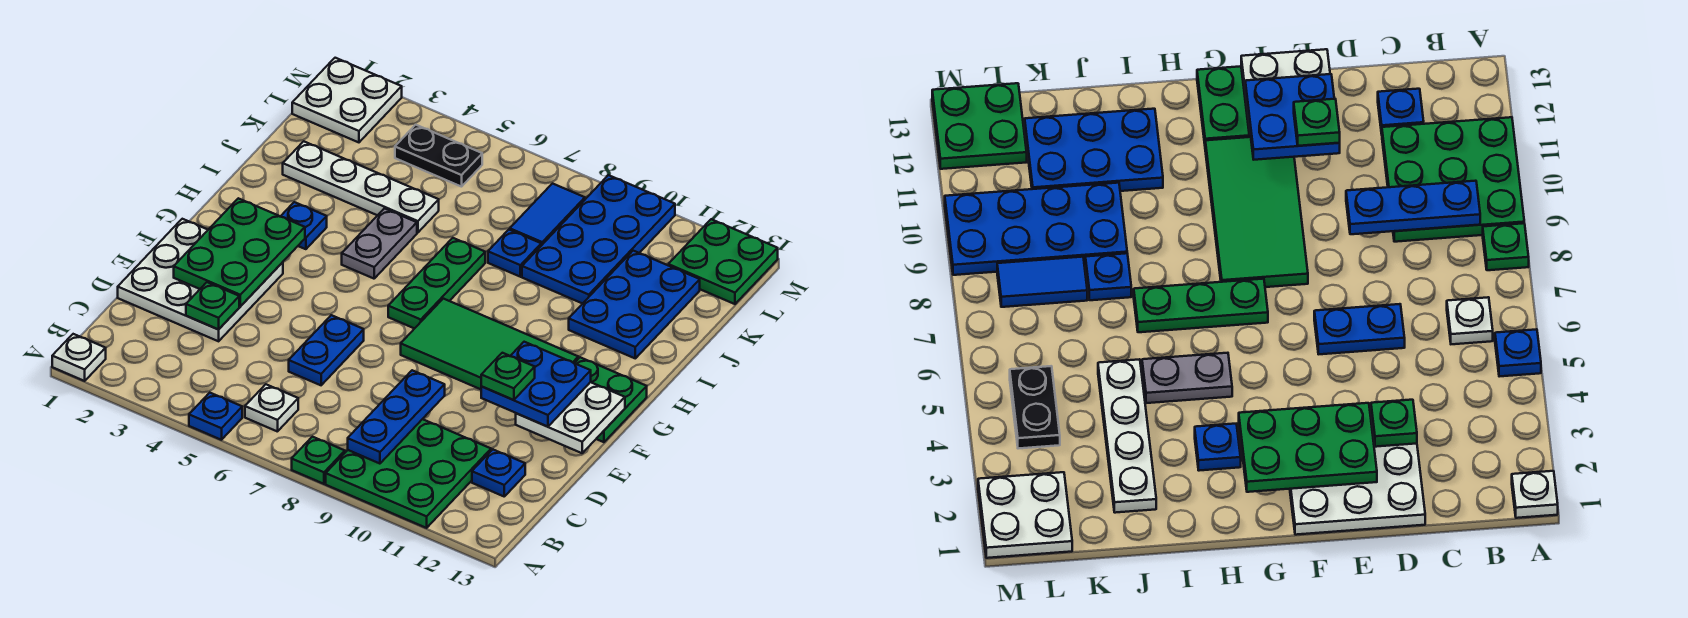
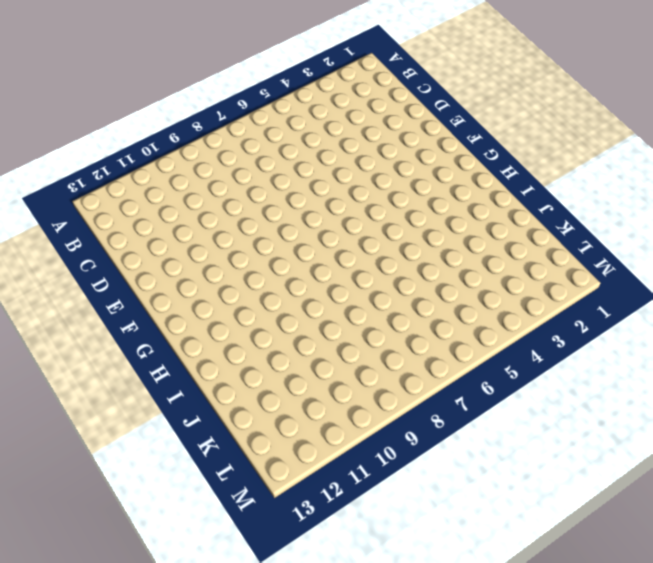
none -> white plate A1 level 1
none -> blue plate A5 level 1
none -> green plate A8 level 1

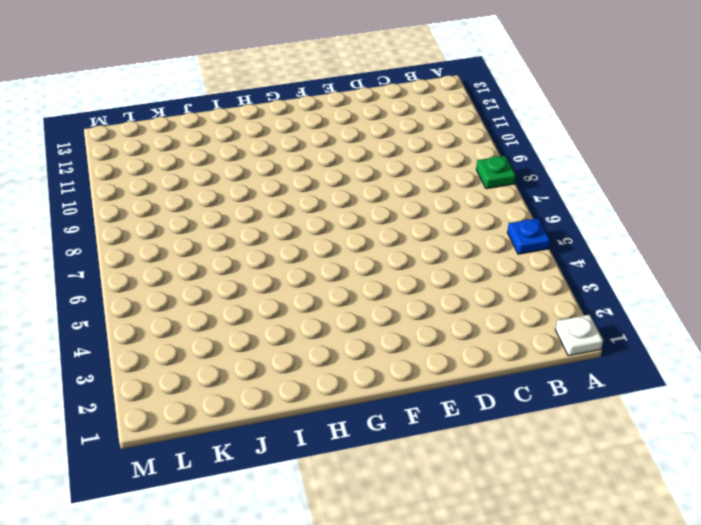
none -> green plate A9:C11 level 1
none -> white plate B6 level 1
none -> blue plate C12 level 1

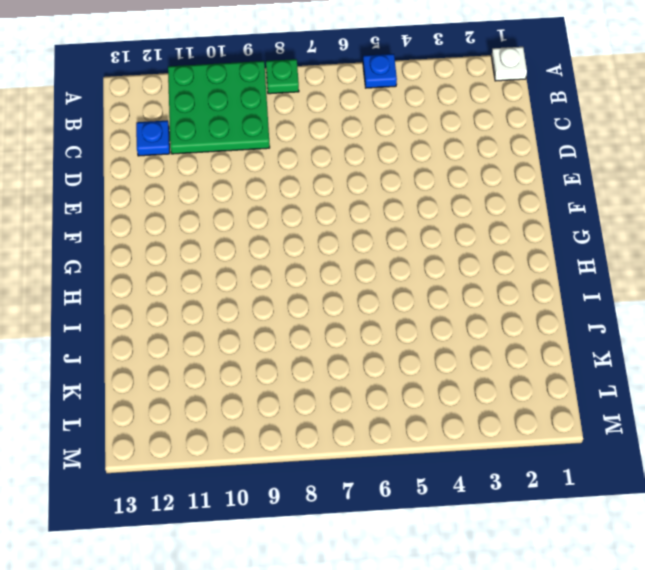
none -> white plate B6 level 1
none -> white plate D1:F3 level 1
none -> blue plate D6:E6 level 1

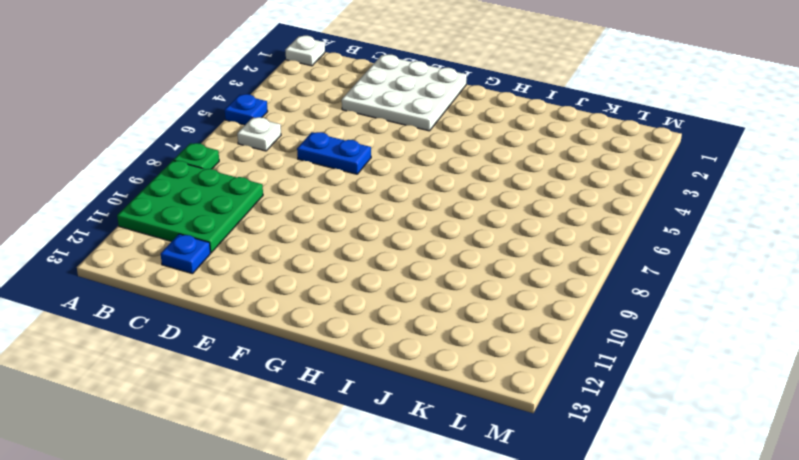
none -> green tile F8:G11 level 1
none -> green plate F12:G13 level 1
none -> green plate G7:I7 level 1

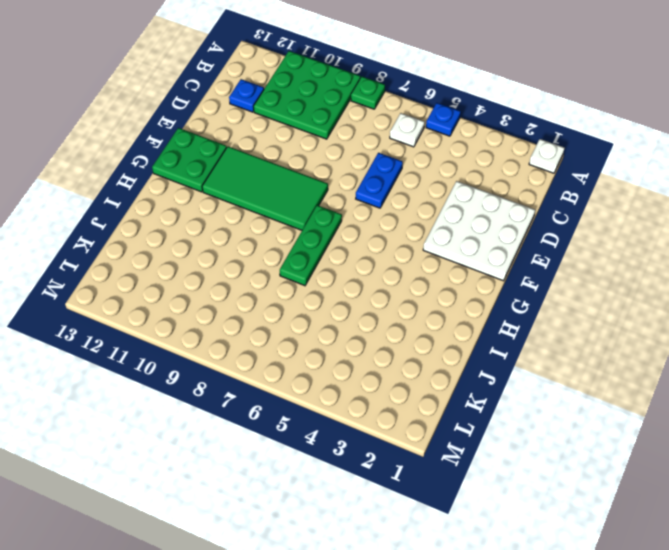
none -> blue plate H3 level 1
none -> grey plate H5:I5 level 1
none -> blue plate I11:K12 level 1

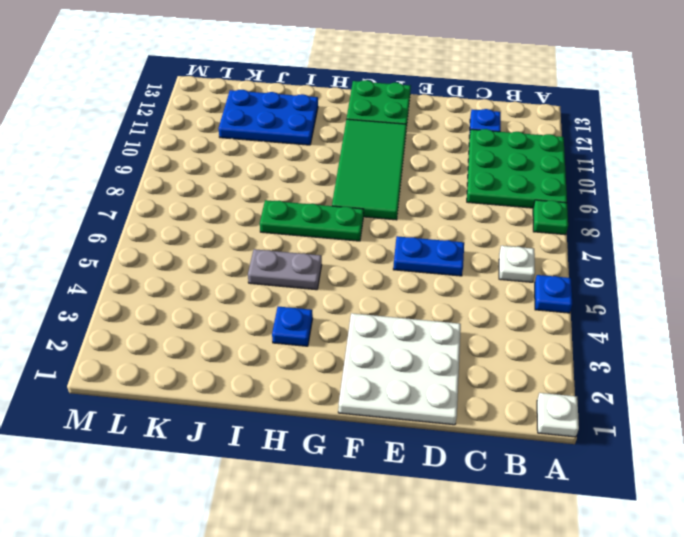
none -> white plate J2:J5 level 1
none -> blue plate J8 level 1
none -> blue plate J9:M10 level 1

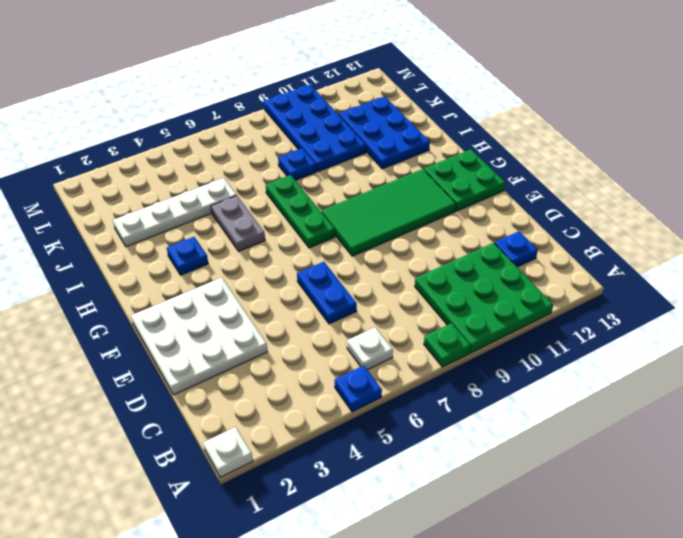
none -> blue tile K8:L8 level 1
none -> white plate L1:M2 level 1
none -> black plate L4:L5 level 1

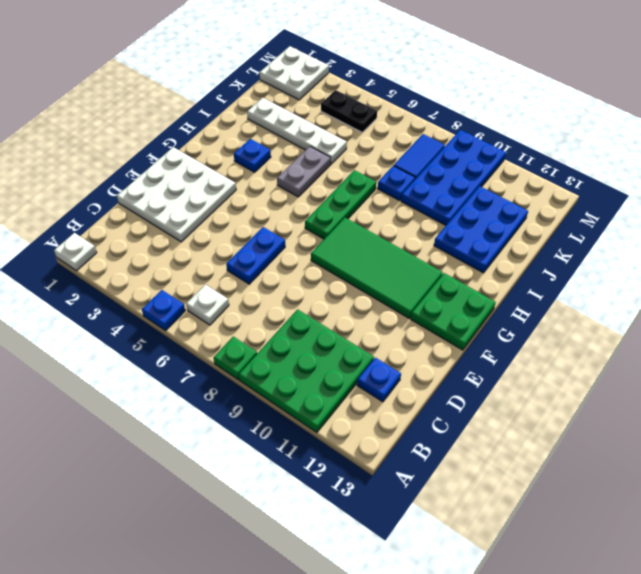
none -> green plate L12:M13 level 1
none -> blue plate B9:D9 level 2
none -> green plate D3 level 2

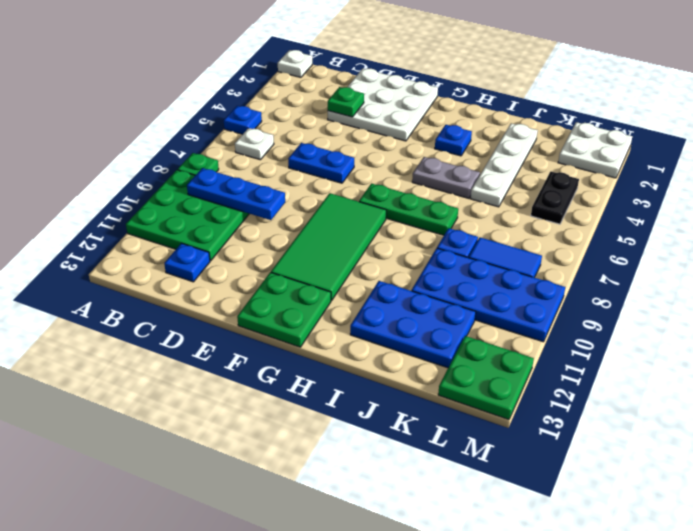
none -> green plate E2:G3 level 2
none -> white plate E12:F13 level 2
none -> blue plate E11:F12 level 3

